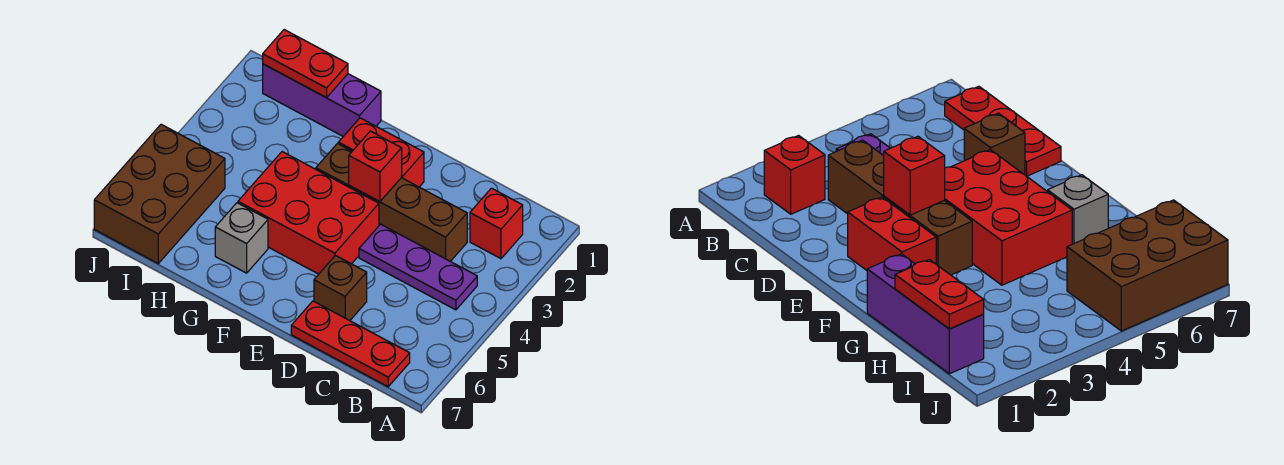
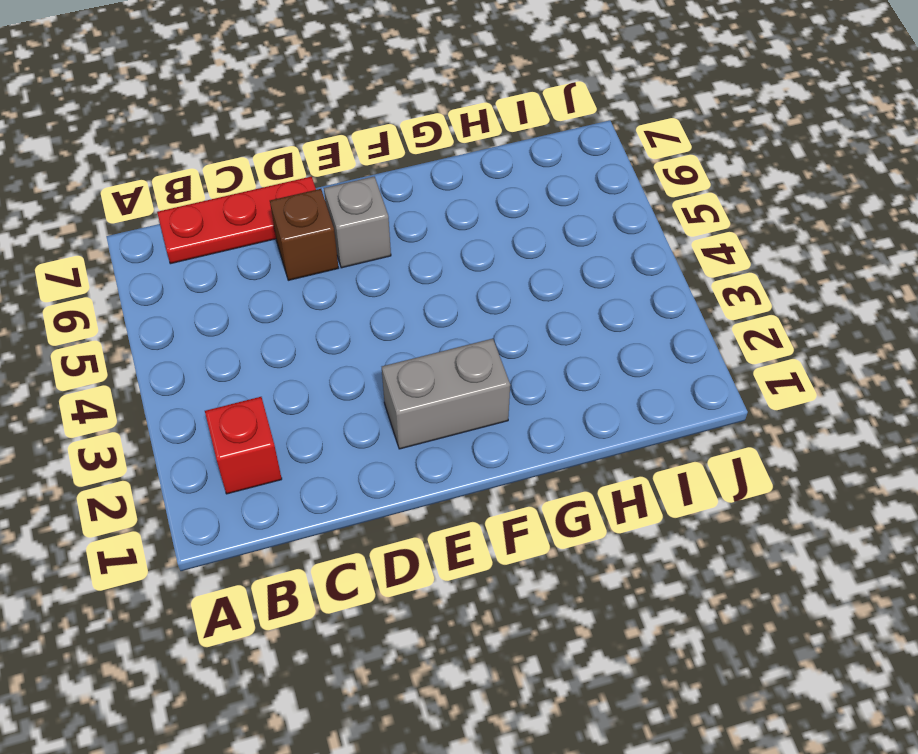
grey brick E2:F2 level 1 -> red brick E2:F2 level 1
grey brick E6 level 1 -> grey brick G6 level 1
none -> purple plate B4:D4 level 1
none -> brown brick C3:F3 level 1
none -> red brick E4:G5 level 1

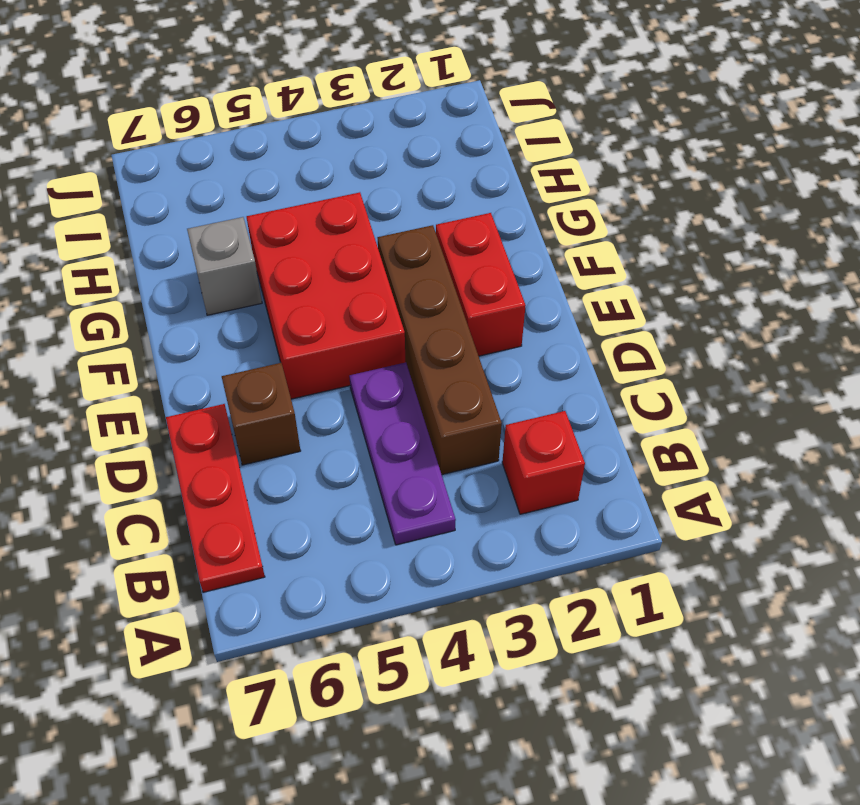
none -> purple brick G1:I1 level 1
none -> brown brick I5:J7 level 1
none -> red brick E3 level 2

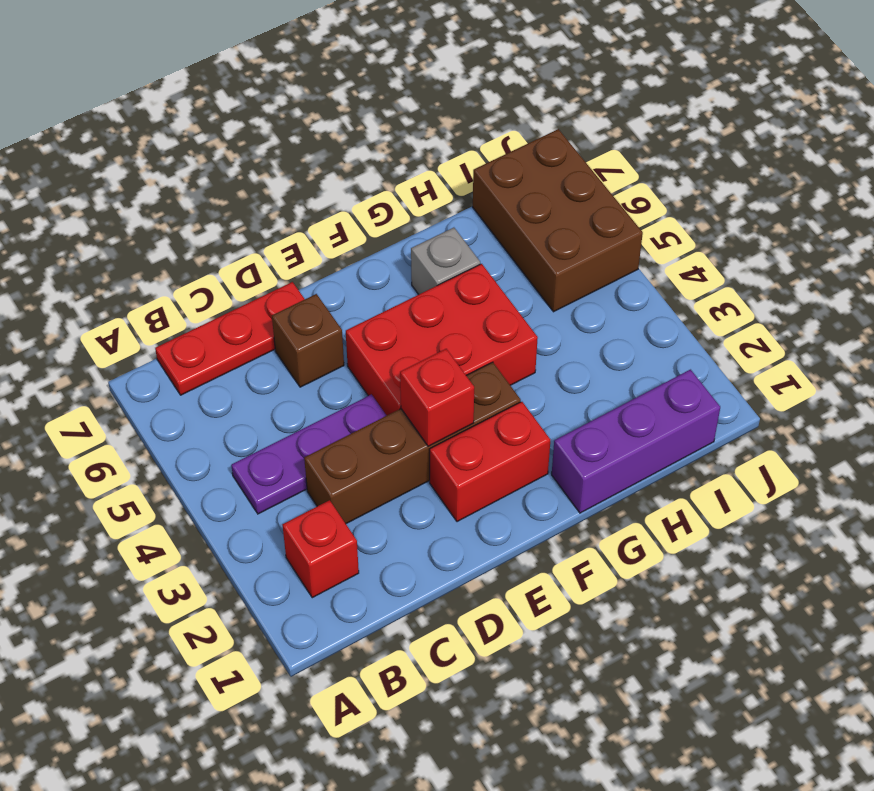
none -> red plate H1:I1 level 2

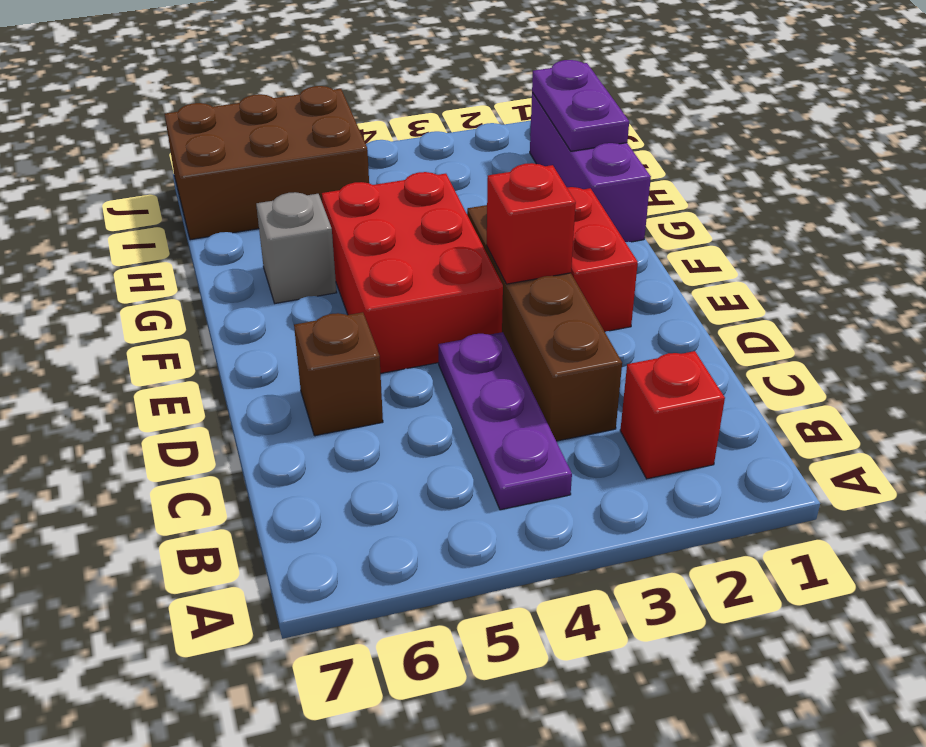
purple plate H1:I1 level 2 -> red plate H1:I1 level 2
none -> red plate B7:D7 level 1

